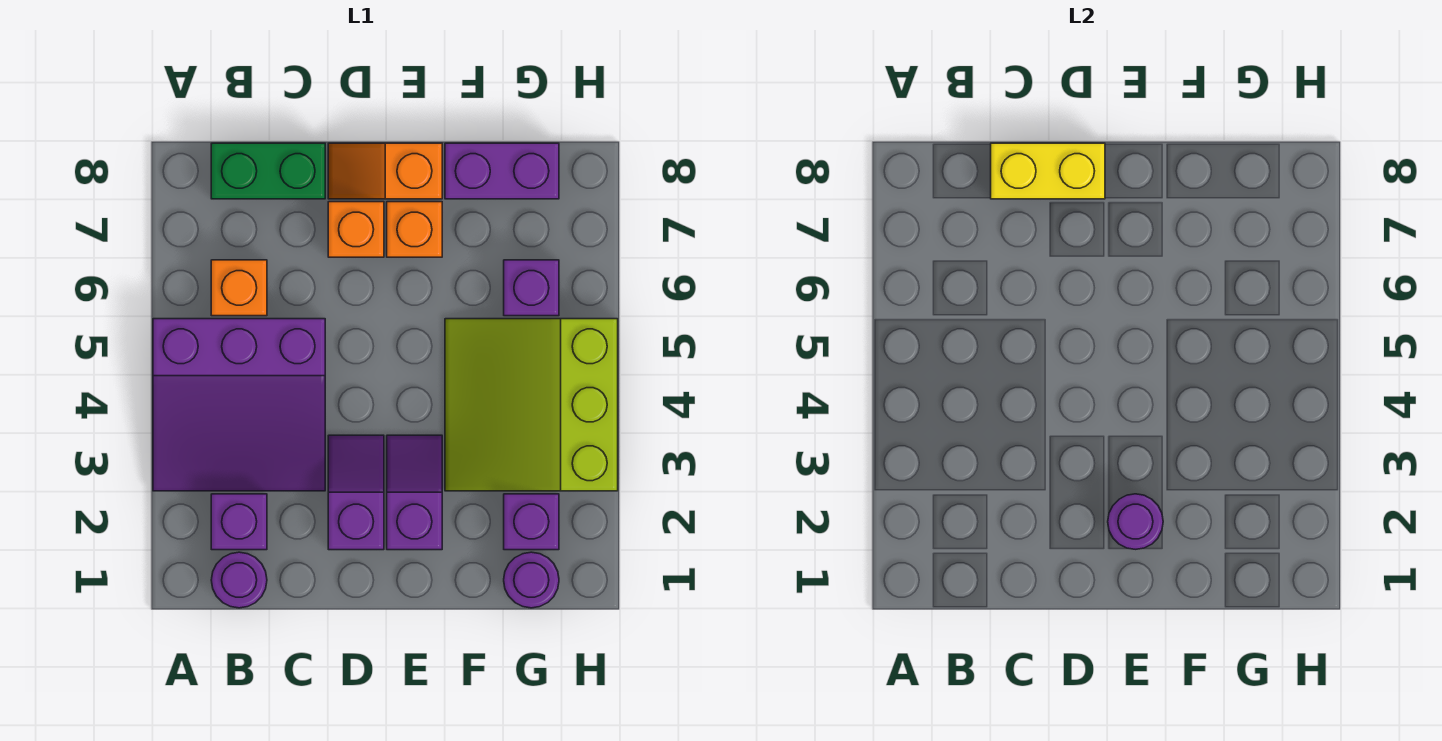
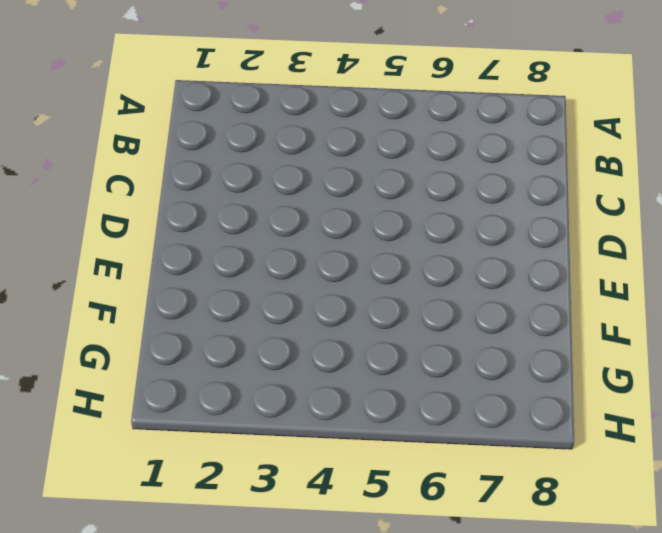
none -> purple slope A3:C5 level 1 top 5
none -> purple round brick B1 level 1
none -> purple brick B2 level 1

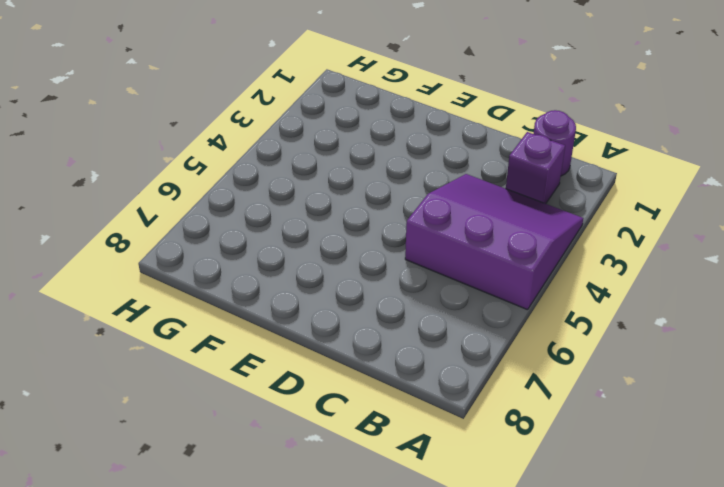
none -> orange brick B6 level 1
none -> green brick B8:C8 level 1
none -> purple slope D2:D3 level 1 top 2

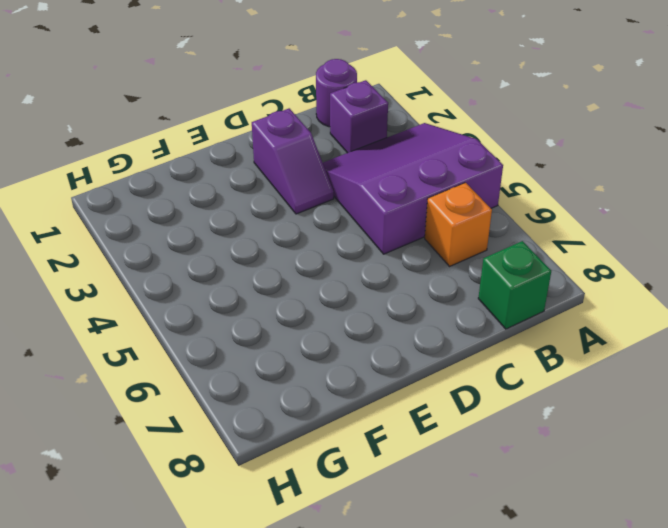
green brick B8 level 1 -> green brick B8:C8 level 1
none -> orange brick D7 level 1
none -> orange slope D8:E8 level 1 top E
none -> purple slope E2:E3 level 1 top 2

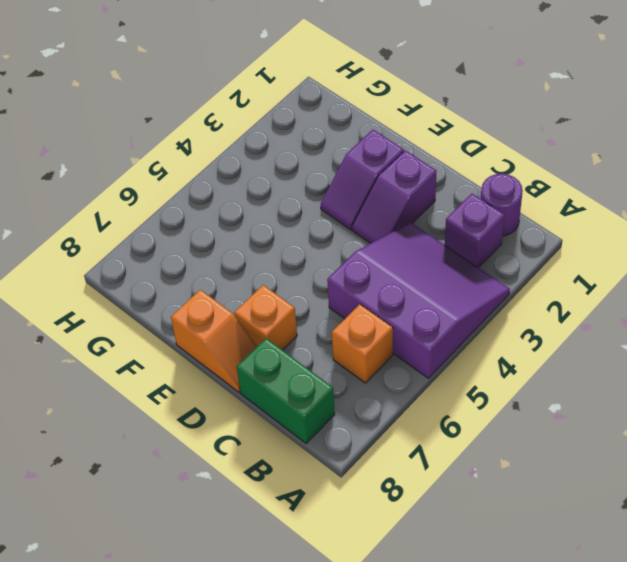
none -> orange brick E7 level 1
none -> lime slope F3:H5 level 1 top H
none -> purple brick F8:G8 level 1

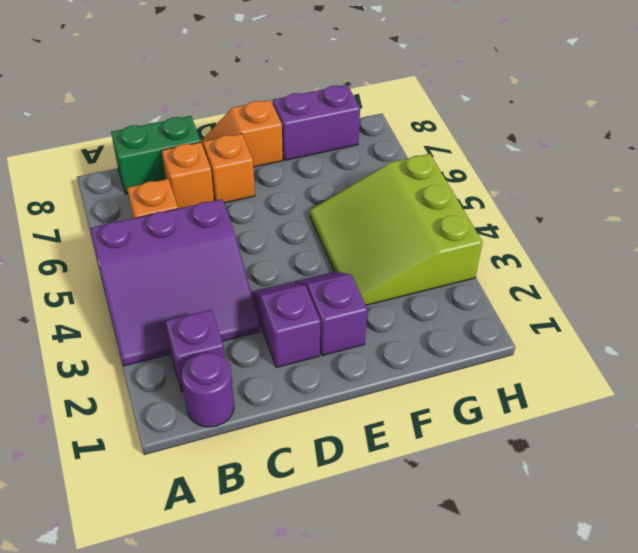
orange brick C7 level 1 -> orange brick E7 level 1
none -> purple round brick G1 level 1
none -> purple brick G2 level 1
none -> purple brick G6 level 1

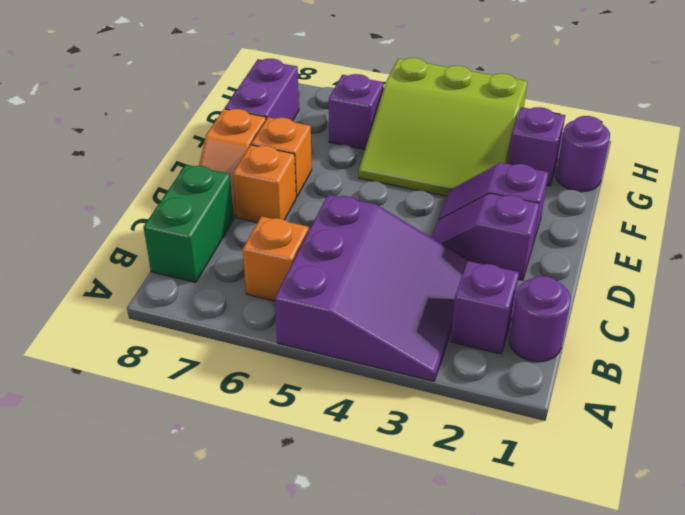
none -> yellow brick C8:D8 level 2
none -> purple round brick E2 level 2

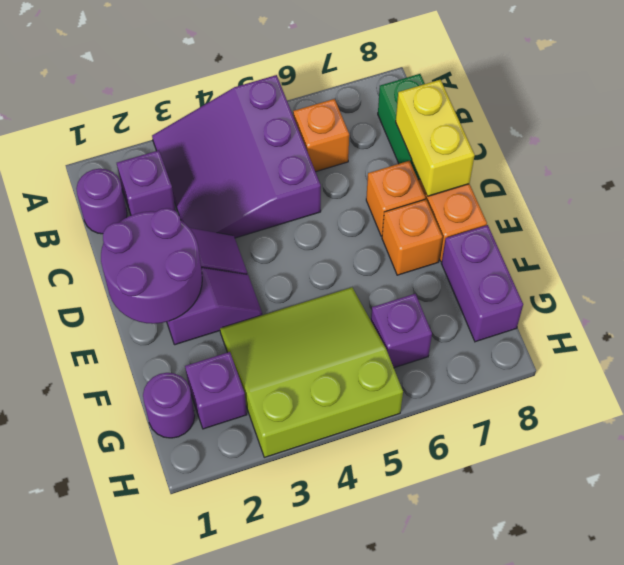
purple round brick D1:E2 level 2 -> purple round brick E2 level 2

